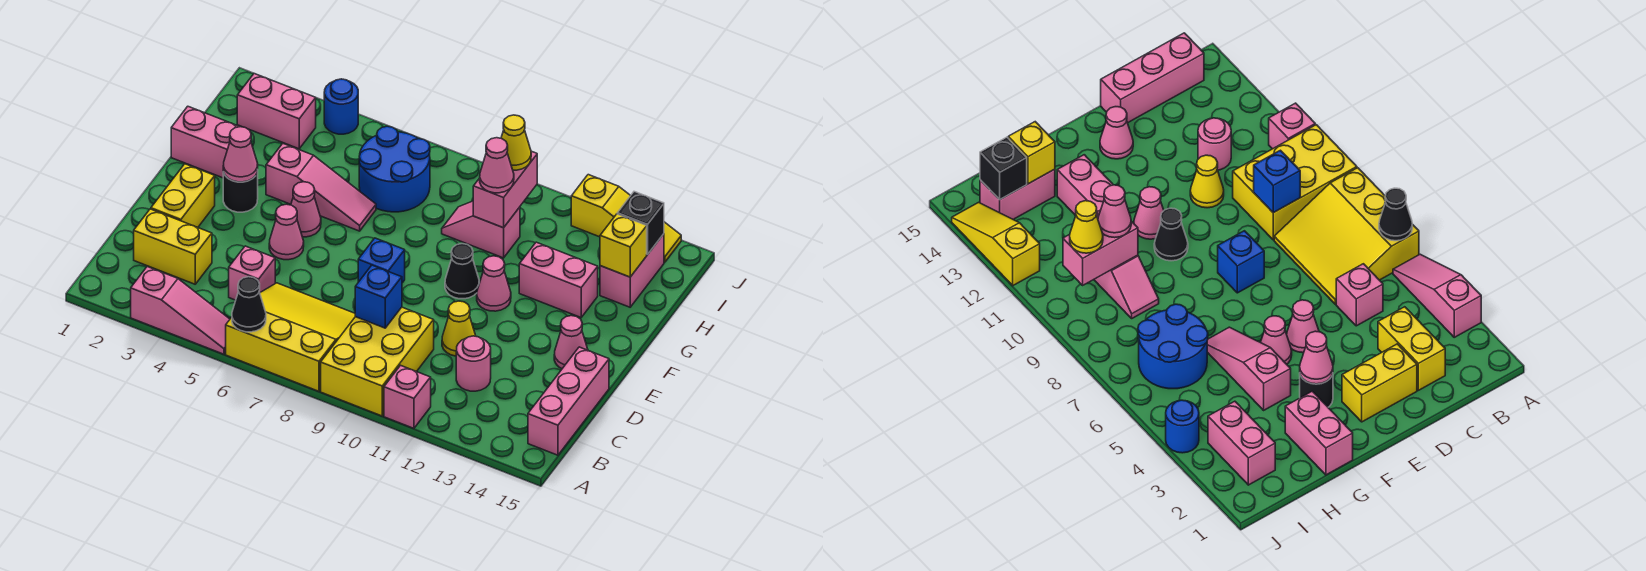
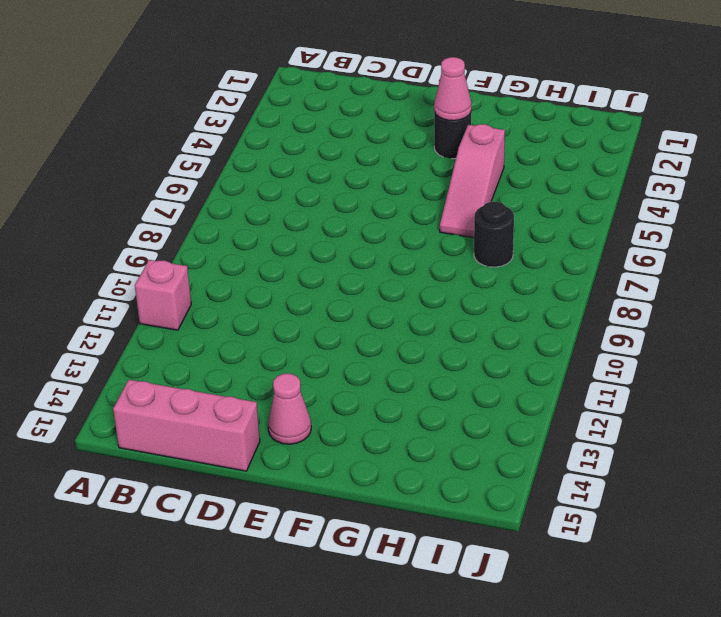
black round brick H7 level 1 -> blue round brick H6:I7 level 1
none -> pink slope A3:A5 level 1 top 3
none -> yellow slope A6:C8 level 1 top A
none -> yellow brick A9:C10 level 1
none -> yellow brick C2:C3 level 1

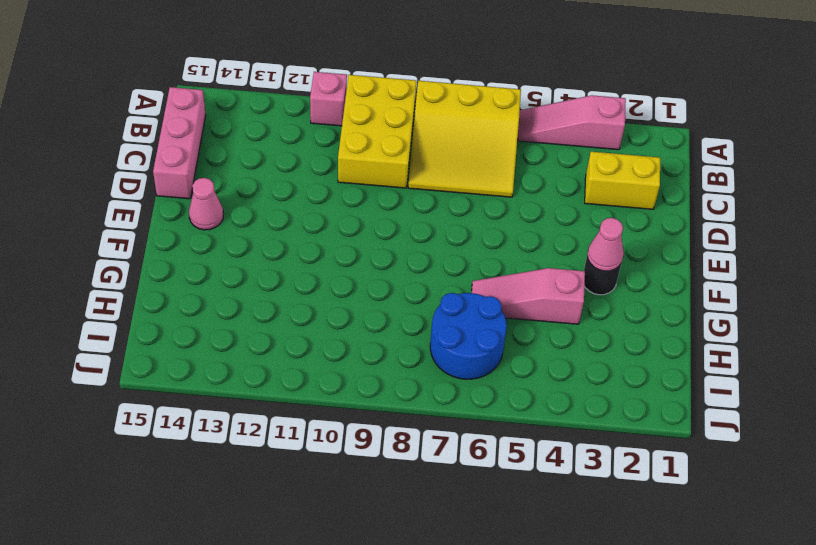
none -> pink brick C5 level 1
none -> pink round brick C12 level 1
none -> yellow brick D2:E2 level 1
none -> yellow cone D11 level 1

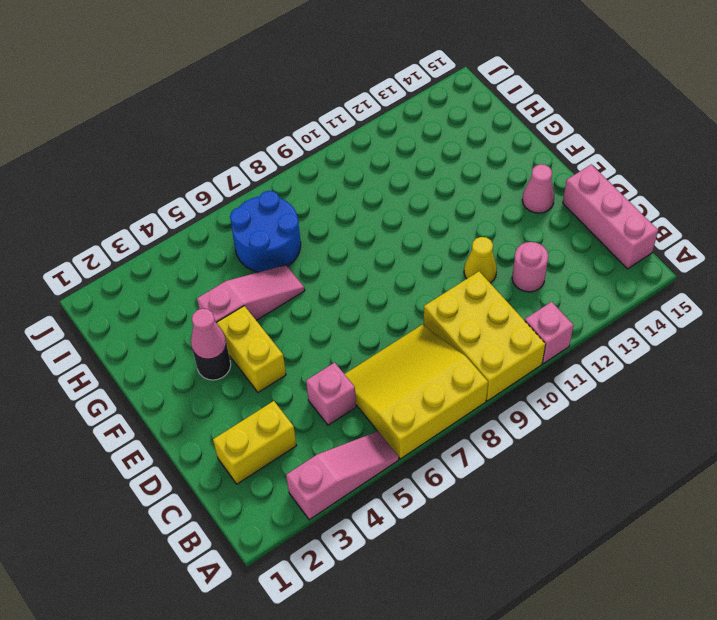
yellow brick E4:F4 level 1 -> yellow brick D2:E2 level 1
none -> pink cone E5 level 1
none -> blue brick E8 level 1
none -> pink cone F5 level 1
none -> black cone F10 level 1

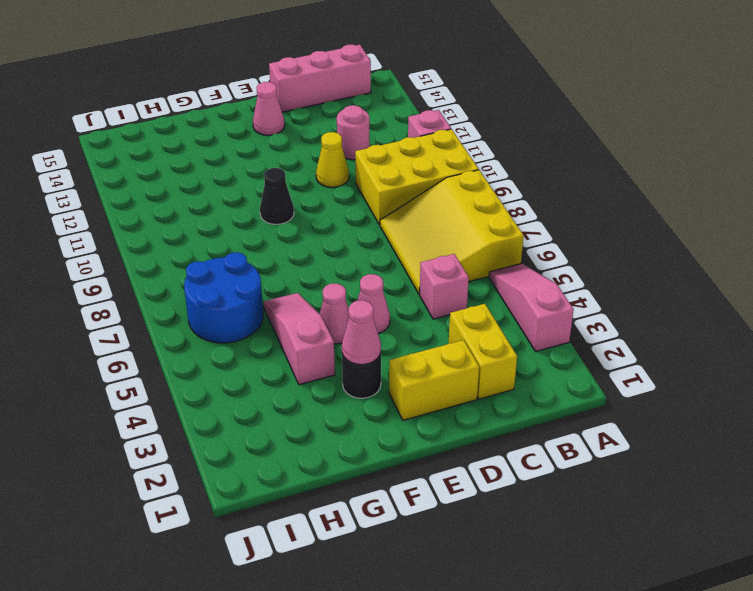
none -> blue brick E8 level 1
none -> pink cone F11 level 1
none -> pink brick G1:G2 level 1
none -> pink brick G12:G13 level 1

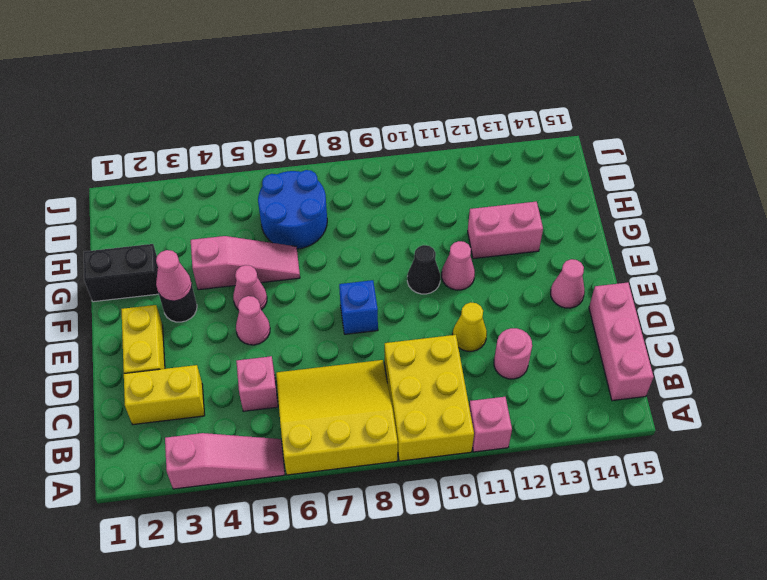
black brick G1:G2 level 1 -> pink brick G1:G2 level 1
none -> pink slope H9:H10 level 1 top 10
none -> pink brick H14:I14 level 1
none -> pink brick I2:I3 level 1
none -> blue round brick J4 level 1

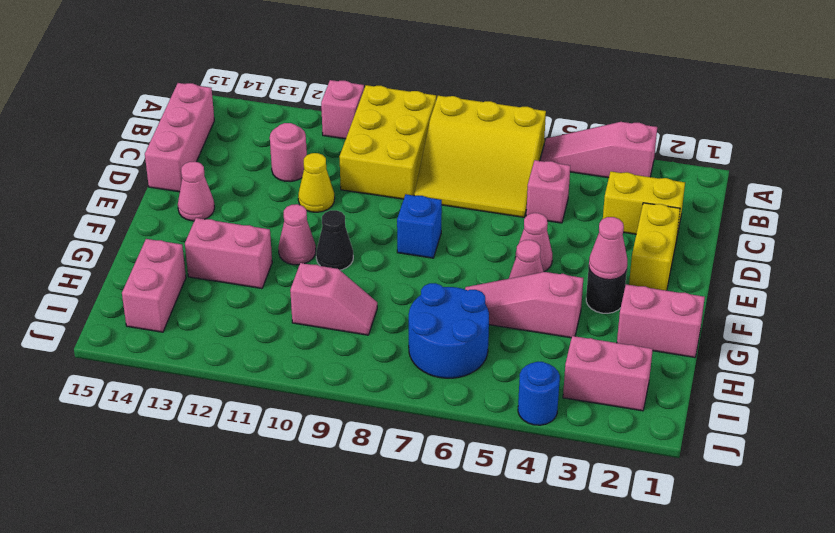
none -> yellow slope J12:J14 level 1 top 12
none -> black cone A6 level 2
none -> blue brick C9 level 2
none -> pink brick H10:I10 level 2

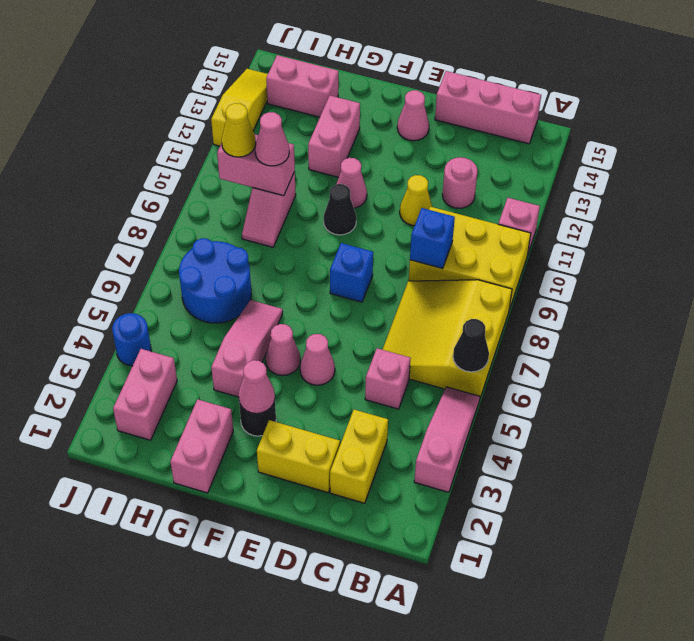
none -> yellow brick H14 level 2
none -> black brick I14 level 2

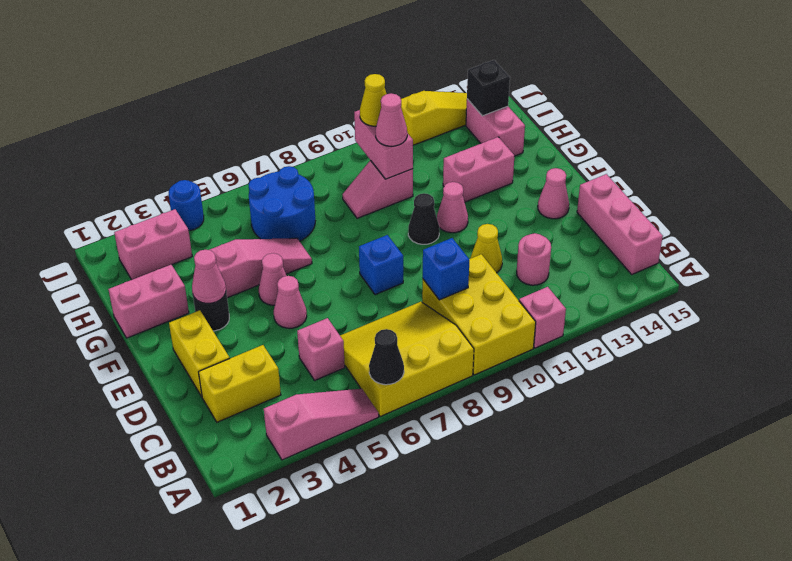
none -> yellow brick H14 level 2

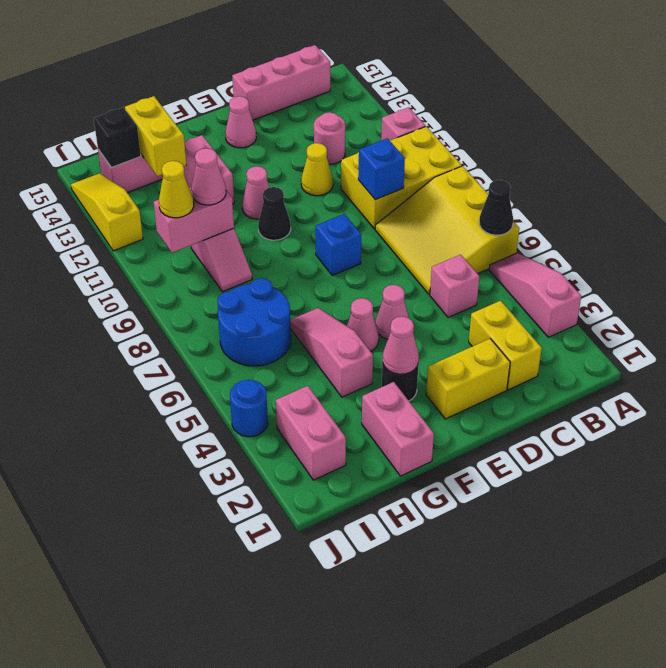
yellow brick H13:H14 level 2 -> yellow brick H14 level 2

